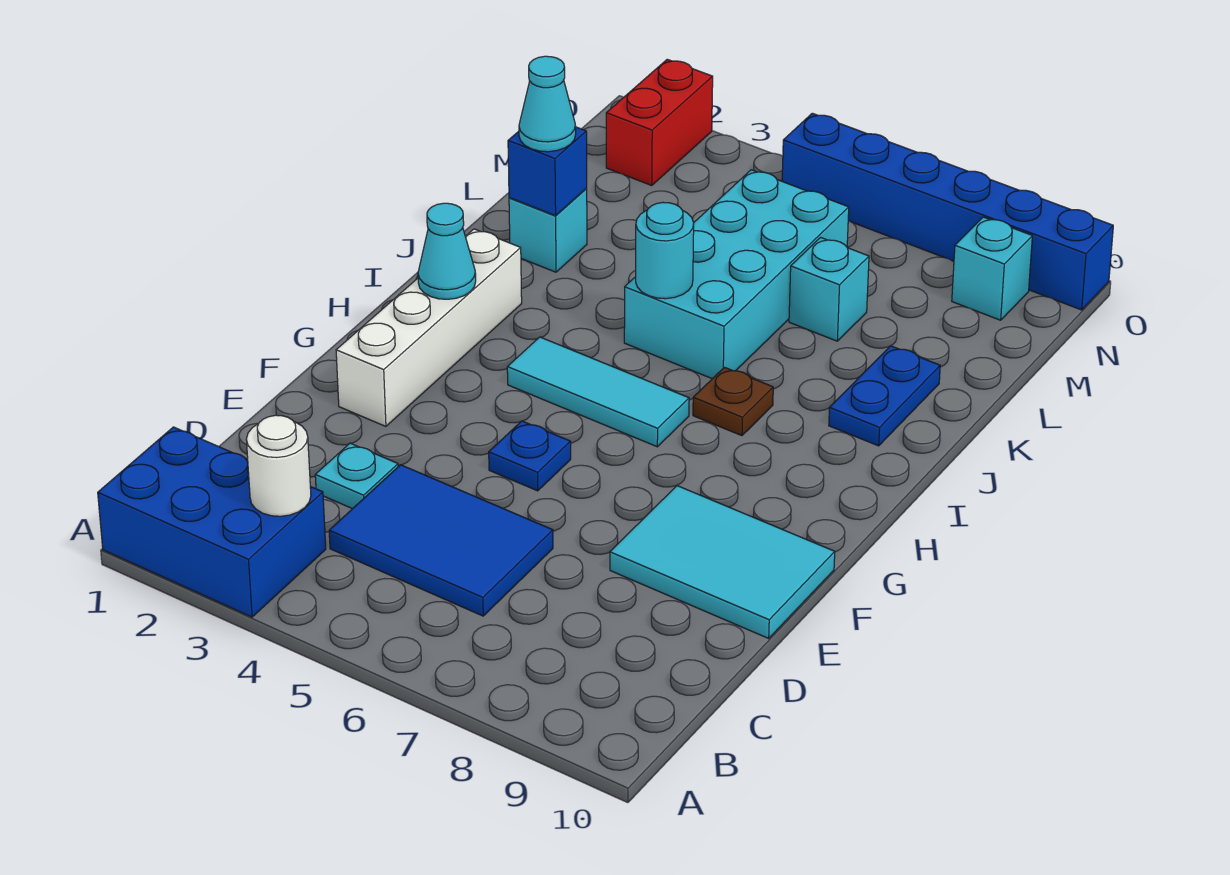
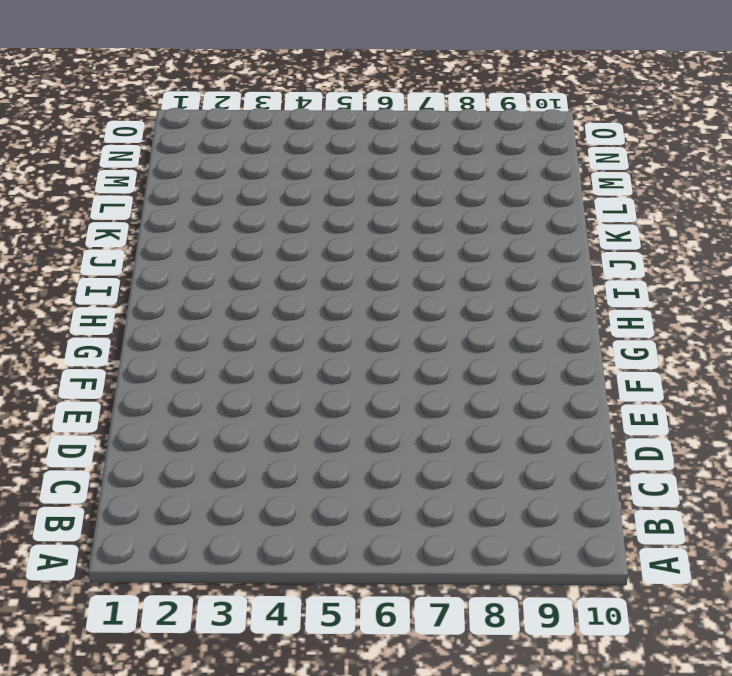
none -> blue brick A1:B3 level 1
none -> blue tile C4:D6 level 1
none -> cyan plate D3 level 1

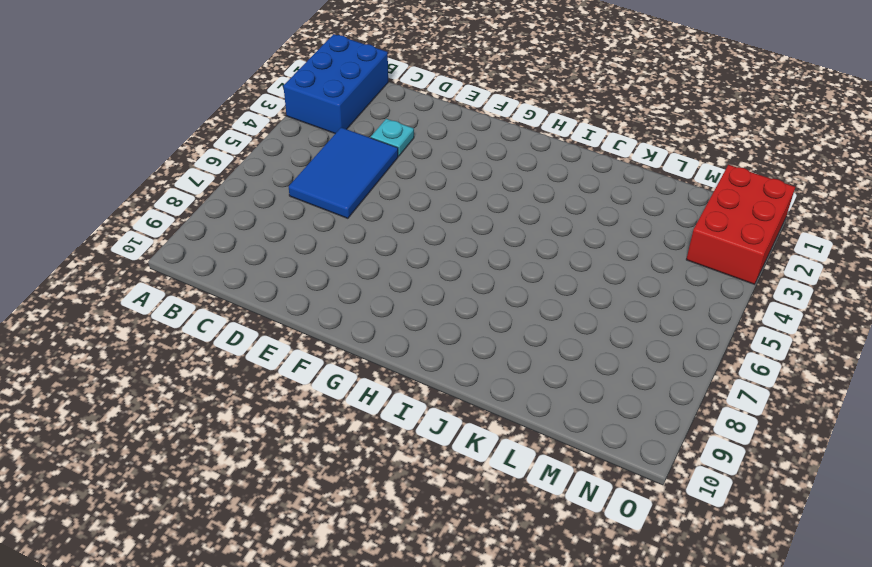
red brick N1:O3 level 1 -> red brick N2:O2 level 1
none -> cyan tile E8:F10 level 1
none -> white brick F2:I2 level 1
none -> blue plate F5 level 1

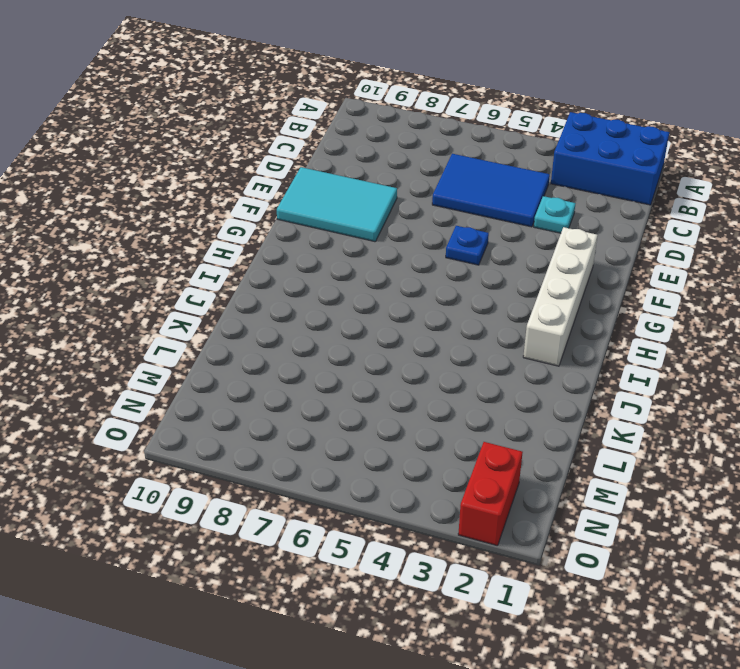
none -> cyan tile H4:H6 level 1
none -> brown plate I7 level 1
none -> cyan brick J5:M6 level 1

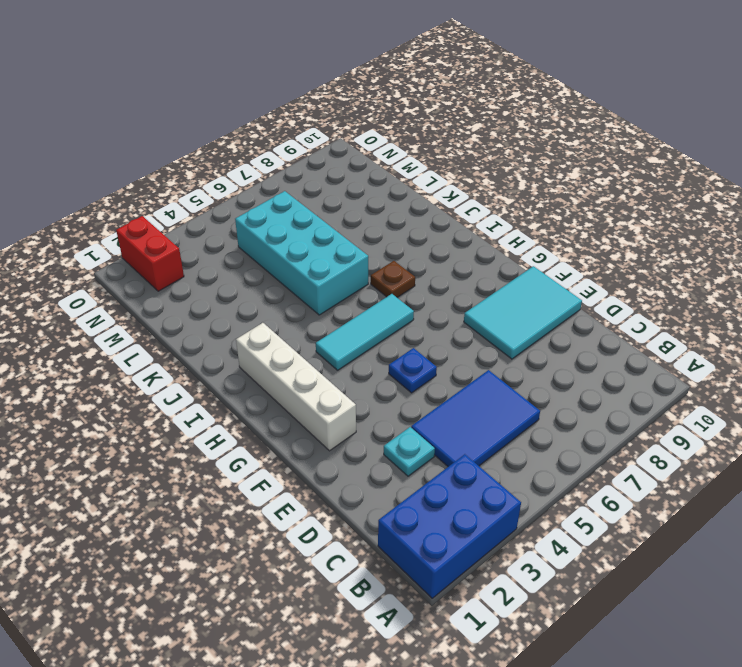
none -> blue plate J9:K9 level 1
none -> cyan brick K2 level 1
none -> cyan brick L7 level 1

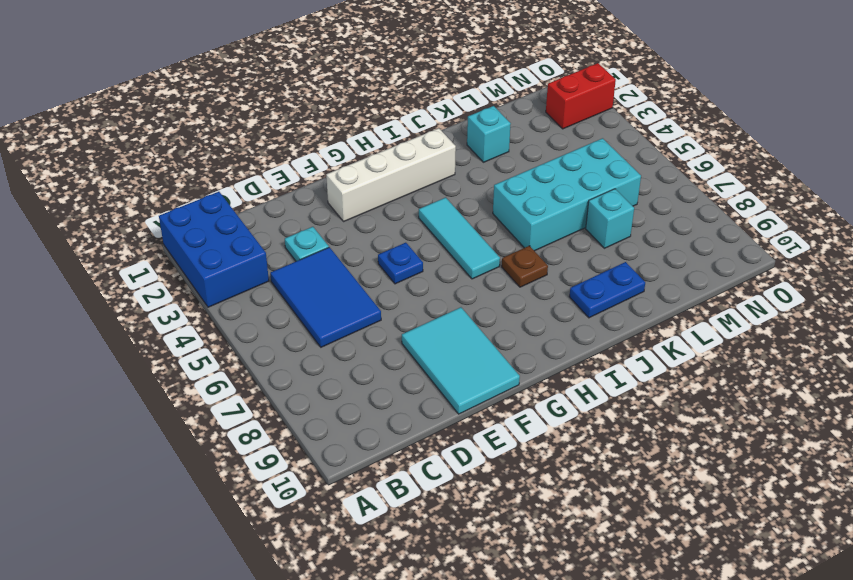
none -> cyan brick N9 level 1
none -> blue brick O5:O10 level 1
none -> white round brick B3 level 2

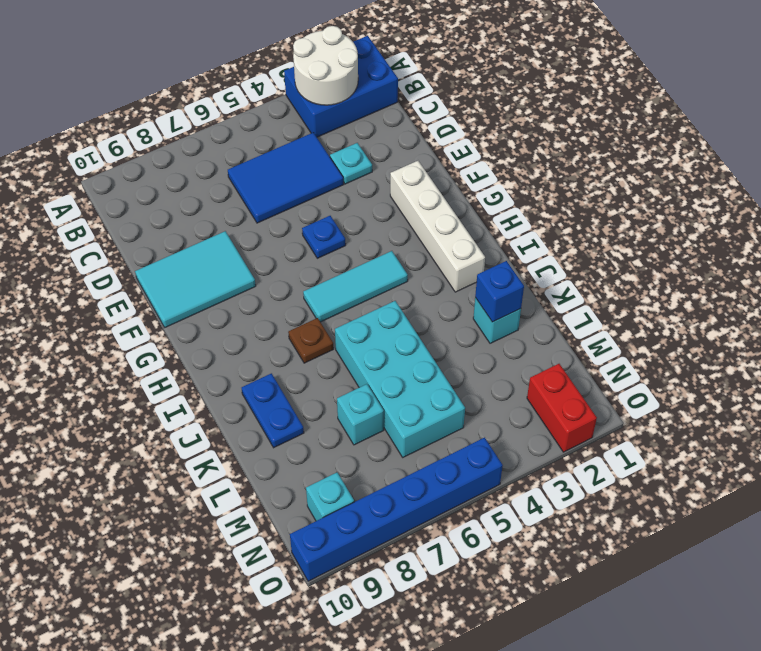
white round brick A2:B3 level 2 -> white round brick B3 level 2
none -> cyan cone H2 level 2
none -> cyan round brick J5 level 2
none -> cyan cone K2 level 3

